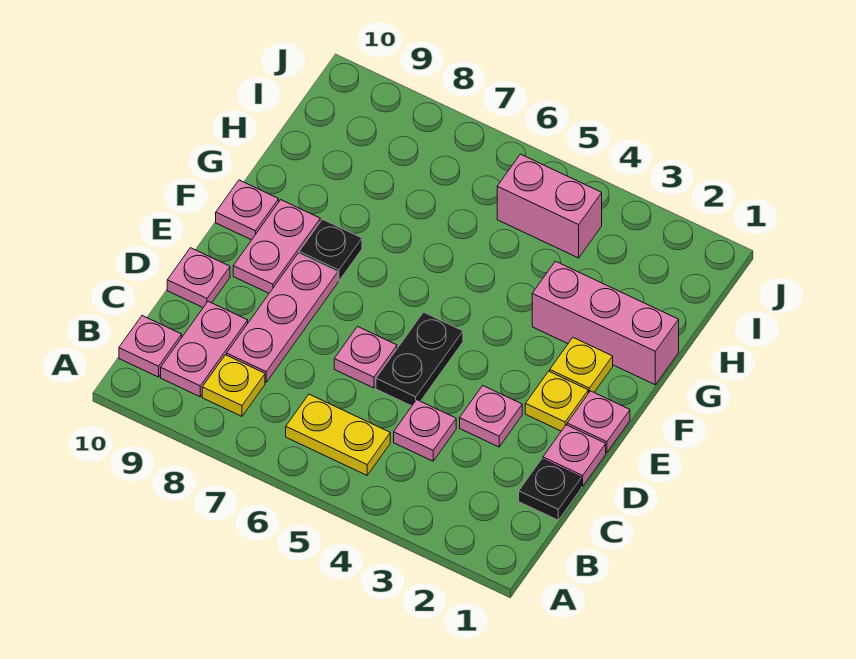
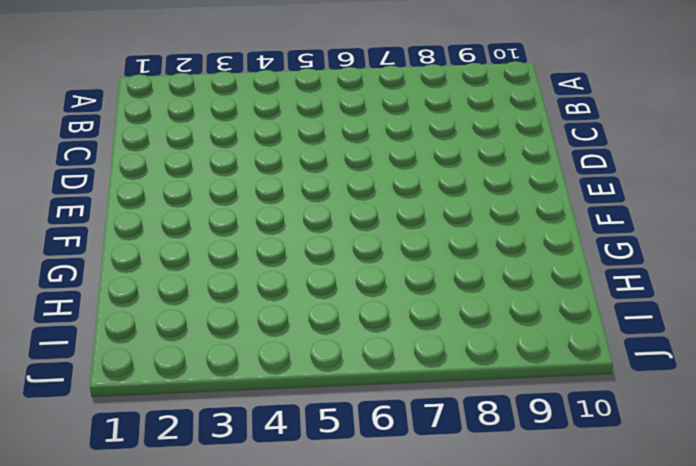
none -> yellow plate B5:B6 level 1
none -> yellow plate B8 level 1
none -> pink plate B9:C9 level 1

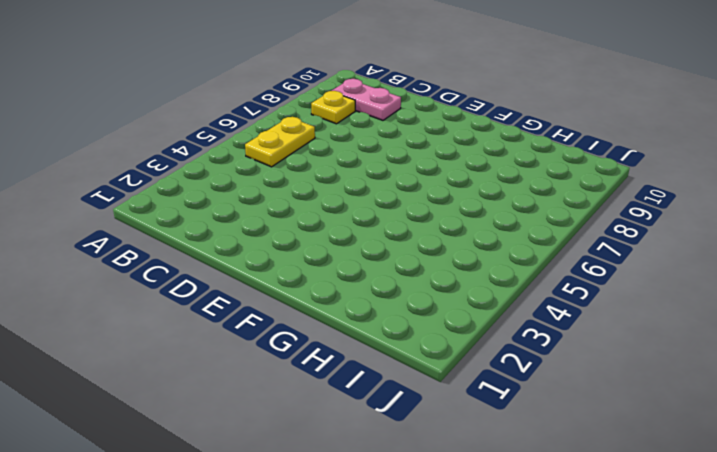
none -> pink plate B10 level 1
none -> black plate C1 level 1
none -> pink plate C4 level 1

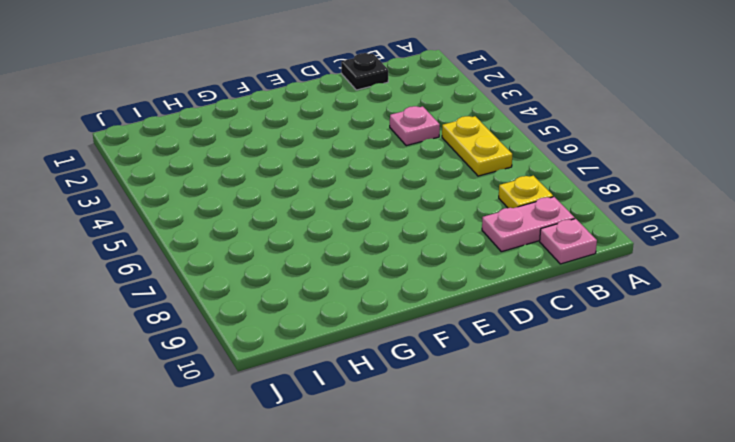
none -> pink plate C8:E8 level 1
none -> pink plate D1 level 1
none -> pink plate D3 level 1

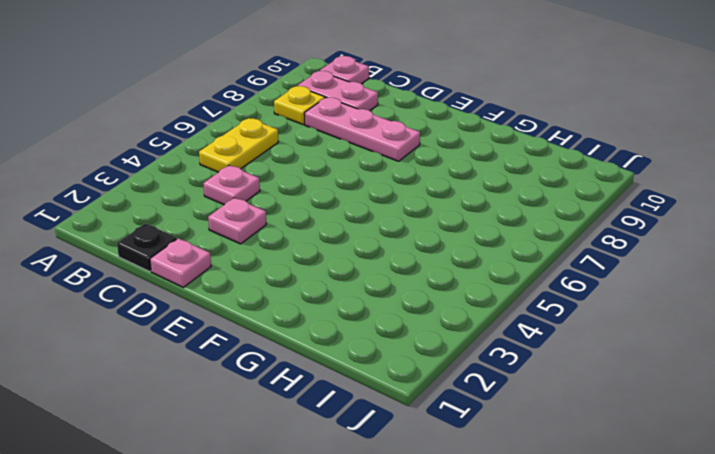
none -> black plate D5:E5 level 1
none -> pink plate D6 level 1
none -> pink plate D10 level 1

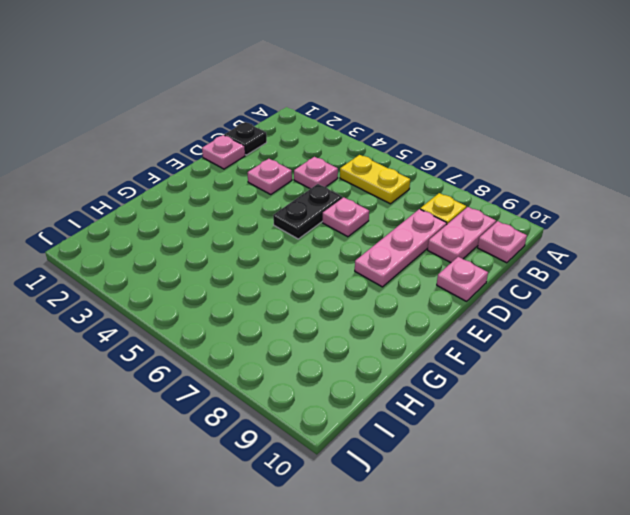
none -> pink plate E1 level 1
none -> yellow plate E2 level 1
none -> pink plate E9:F9 level 1

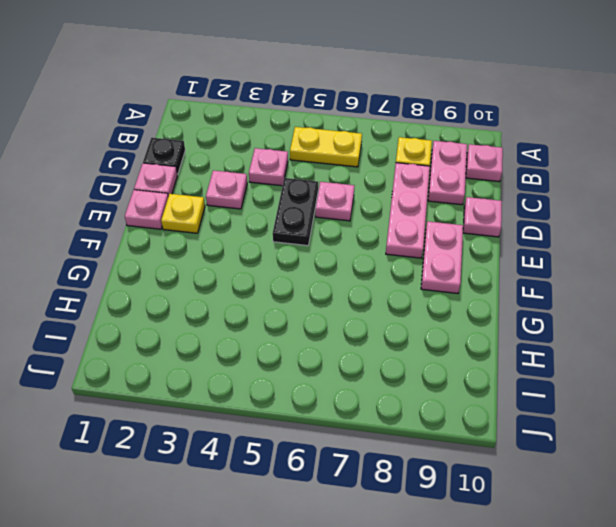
none -> yellow plate F2 level 1
none -> black plate F8 level 1
none -> pink plate F10 level 1

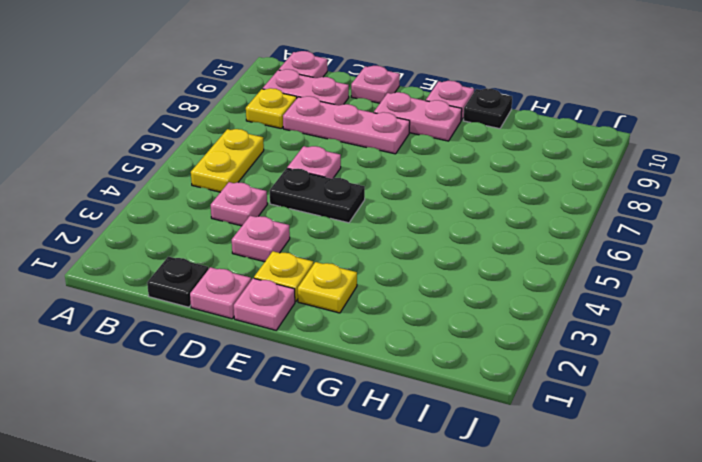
black plate G10 level 1 -> black plate F8 level 1
none -> pink brick G1:G3 level 1
none -> pink brick I4:I5 level 1

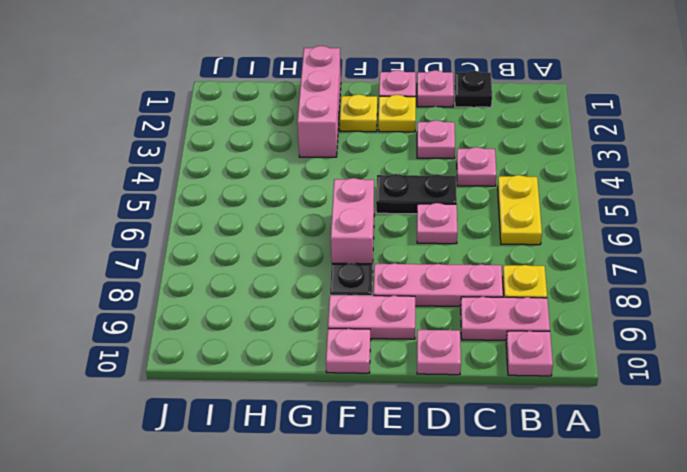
pink brick F6:F7 level 1 -> pink brick I4:I5 level 1

